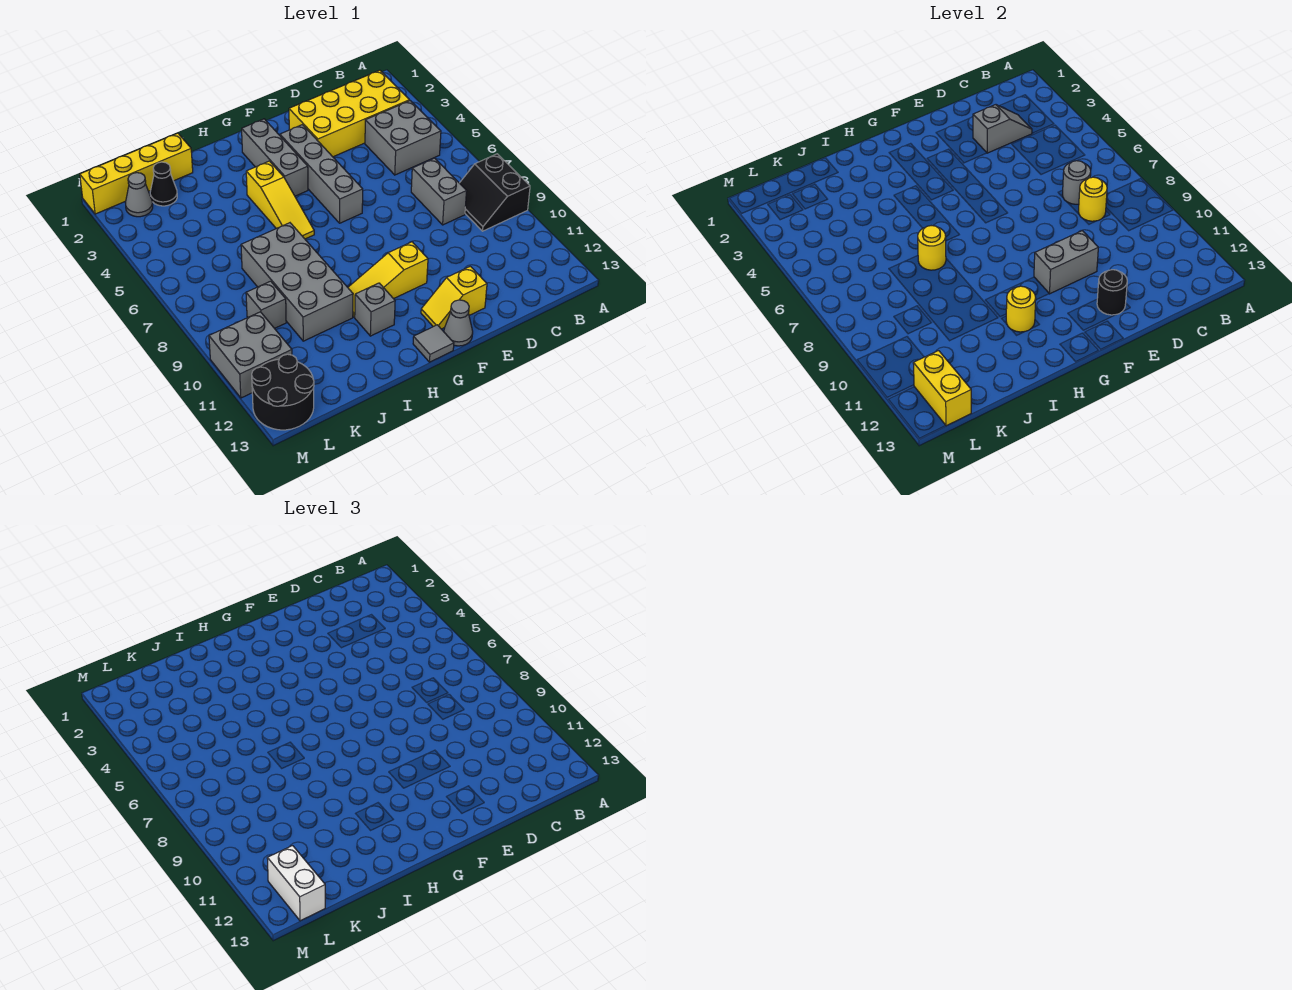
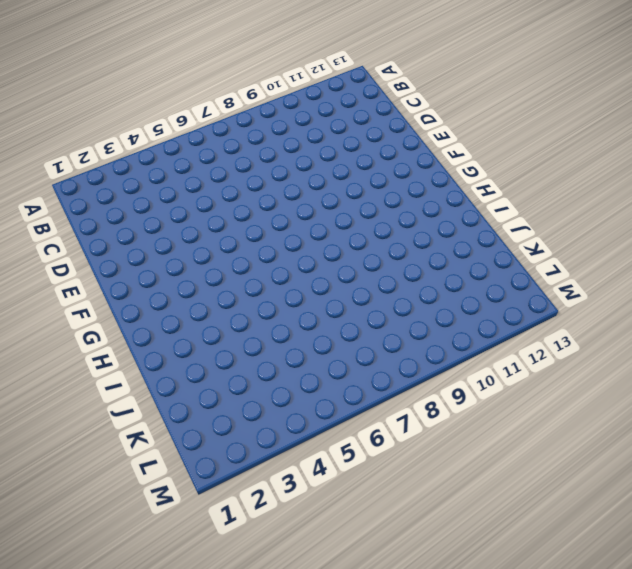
none -> black slope A8:B9 level 1 top A
none -> yellow brick B2:E3 level 1
none -> grey brick B4:C5 level 1

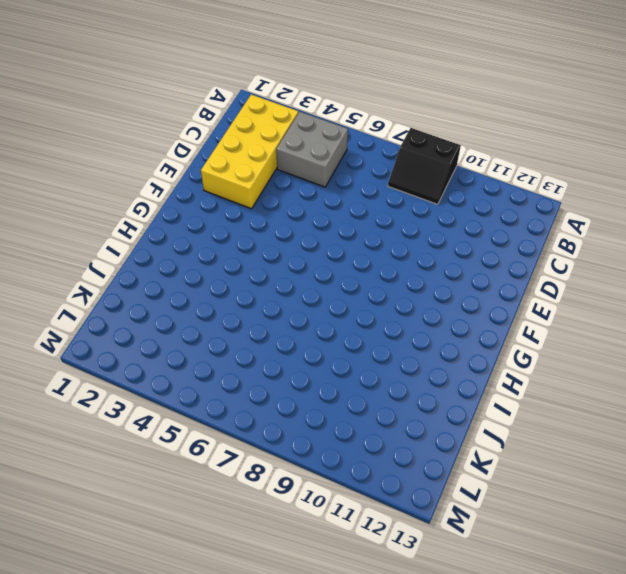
none -> grey brick C7:C8 level 1
none -> yellow slope E12:F12 level 1 top E
none -> grey brick F3:F6 level 1

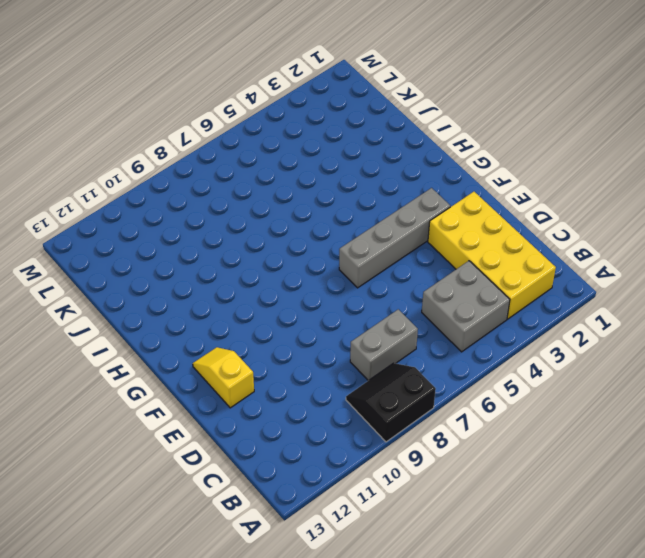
none -> yellow slope F10:H10 level 1 top F
none -> grey cone F13 level 1
none -> grey brick G2:G4 level 1

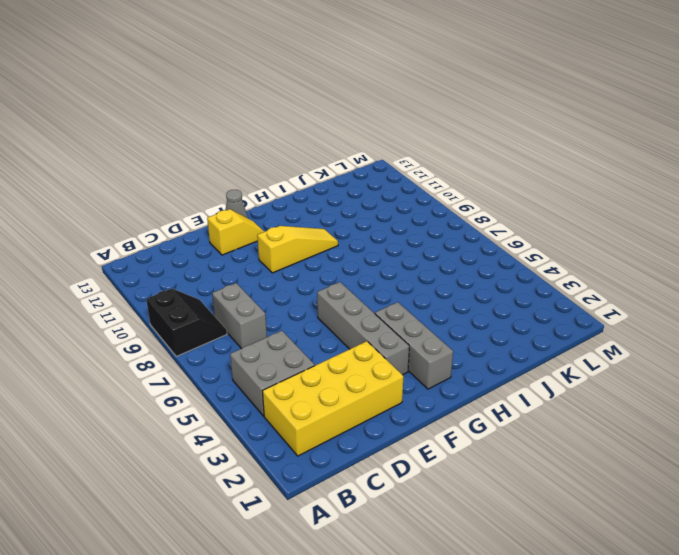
none -> grey tile G13 level 1
none -> yellow slope H4:H6 level 1 top 4
none -> grey brick H11 level 1

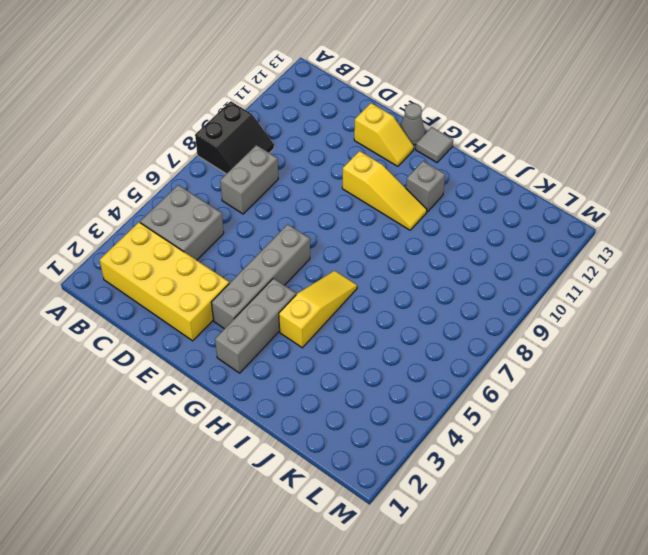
none -> grey brick I7:J10 level 1
none -> yellow brick J1:M1 level 1
none -> black cone K2 level 1

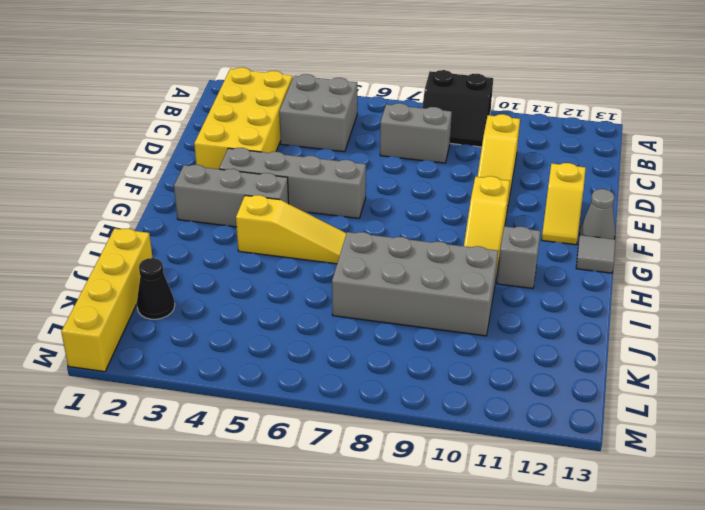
yellow slope C10:E10 level 1 top C -> none
none -> grey brick K9 level 1
none -> grey cone L2 level 1
none -> grey brick L10:M11 level 1

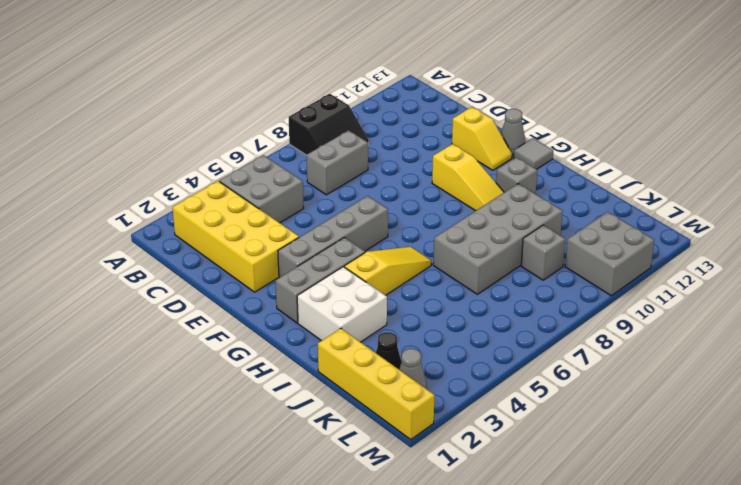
white brick H2:I3 level 1 -> none
none -> black round brick L12:M13 level 1
none -> grey slope C3:D3 level 2 top D
none -> grey round brick C7 level 2

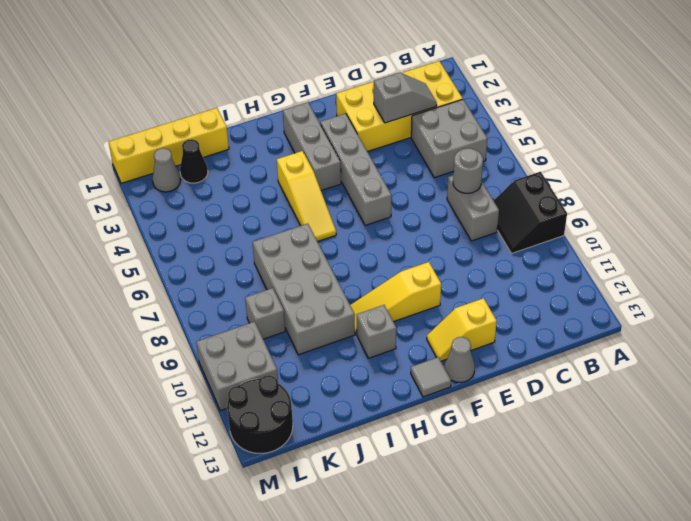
none -> yellow round brick C8 level 2
none -> grey brick E10:F10 level 2
none -> black round brick E12 level 2

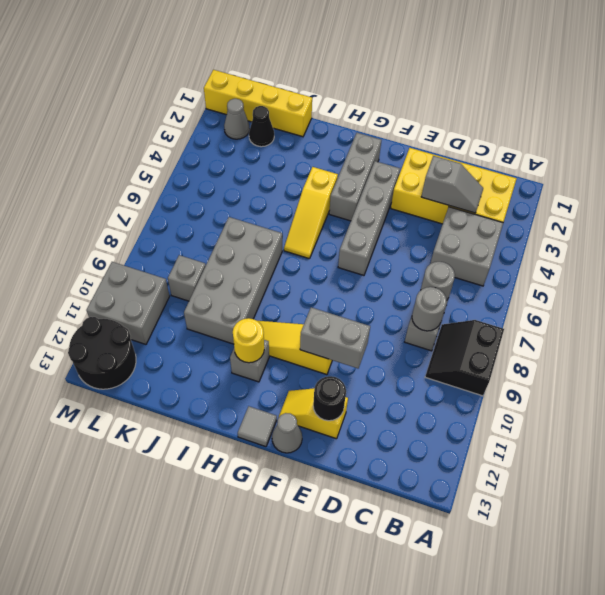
grey round brick C8 level 2 -> yellow round brick C8 level 2
none -> yellow round brick I7 level 2
none -> yellow brick L12:L13 level 2
none -> white brick L12:L13 level 3

